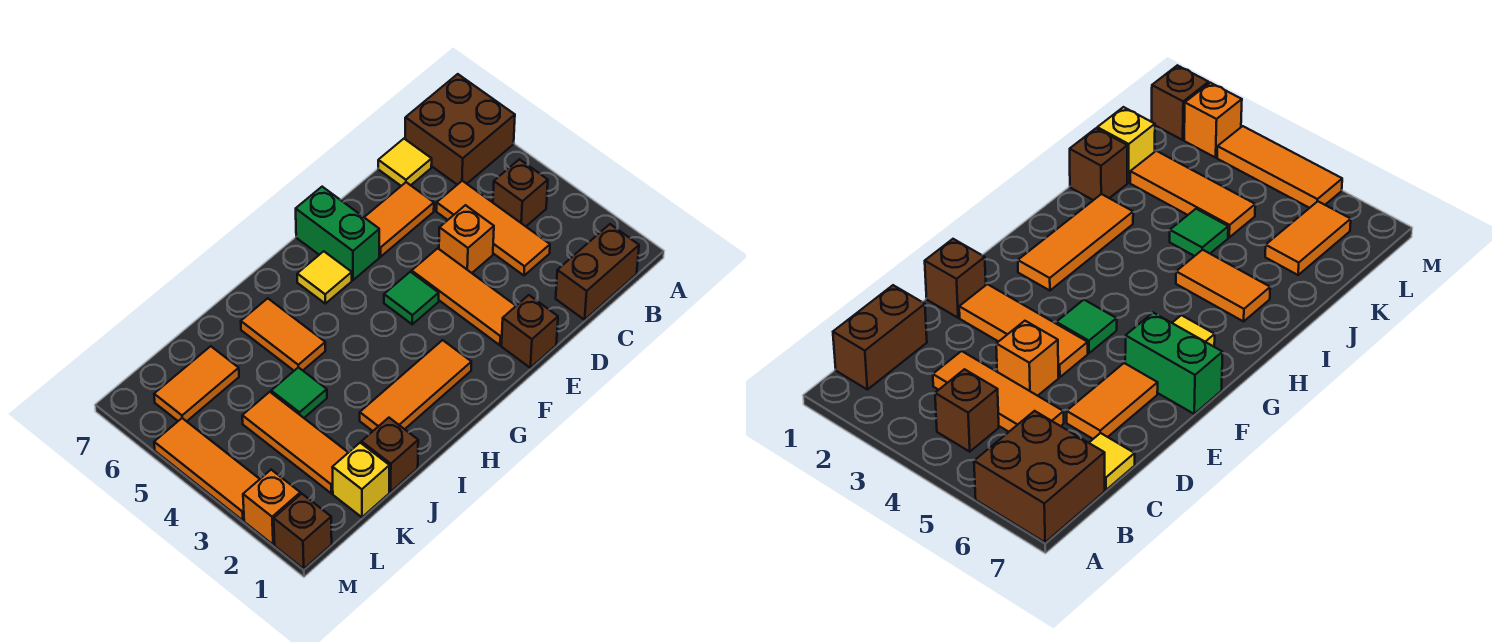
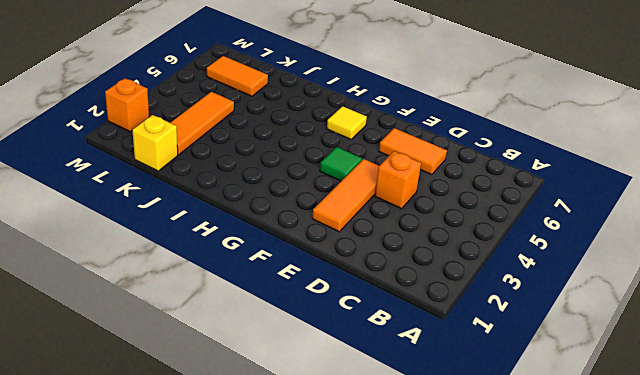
none -> brown brick A6:B7 level 1
none -> brown brick B1:C1 level 1
none -> brown brick B4 level 1

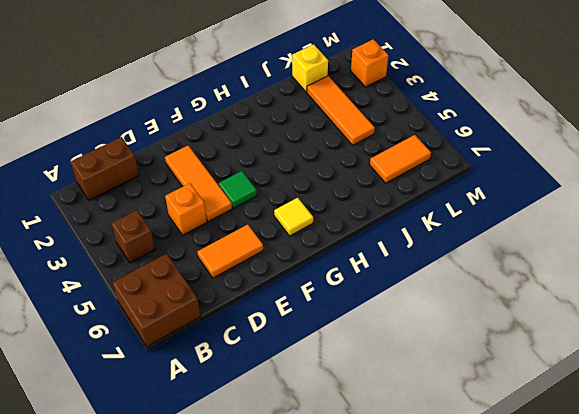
none -> orange tile C3:C5 level 1
none -> yellow tile C7 level 1
none -> brown brick E1 level 1

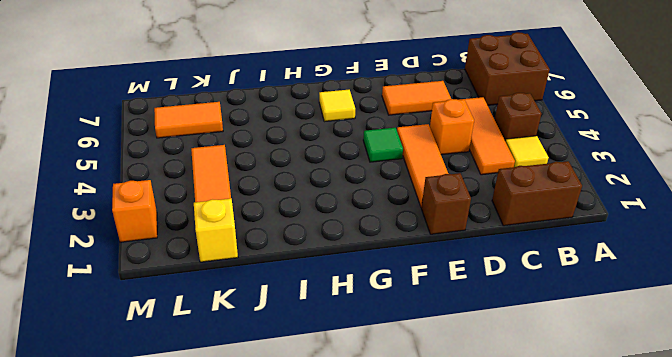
yellow tile B3 level 1 -> yellow tile C7 level 1
none -> green brick F6:F7 level 1
none -> orange tile G2:I2 level 1
none -> orange tile I5:I6 level 1

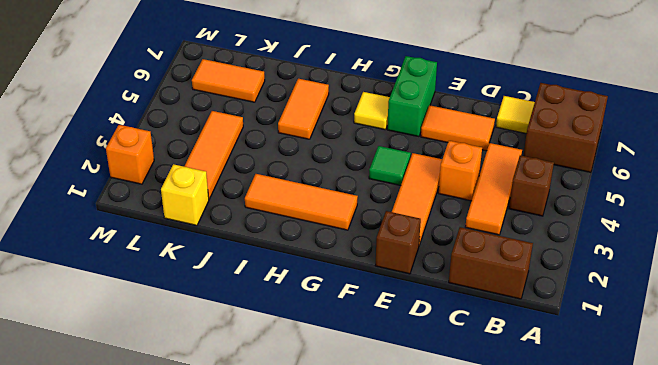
none -> brown brick J1 level 1
none -> green tile J4 level 1
none -> brown brick M1 level 1

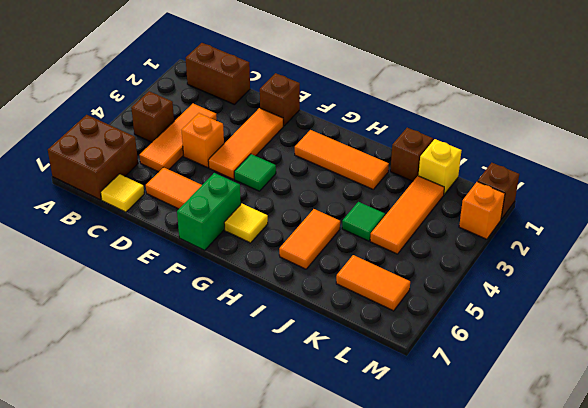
none -> orange tile M3:M5 level 1

